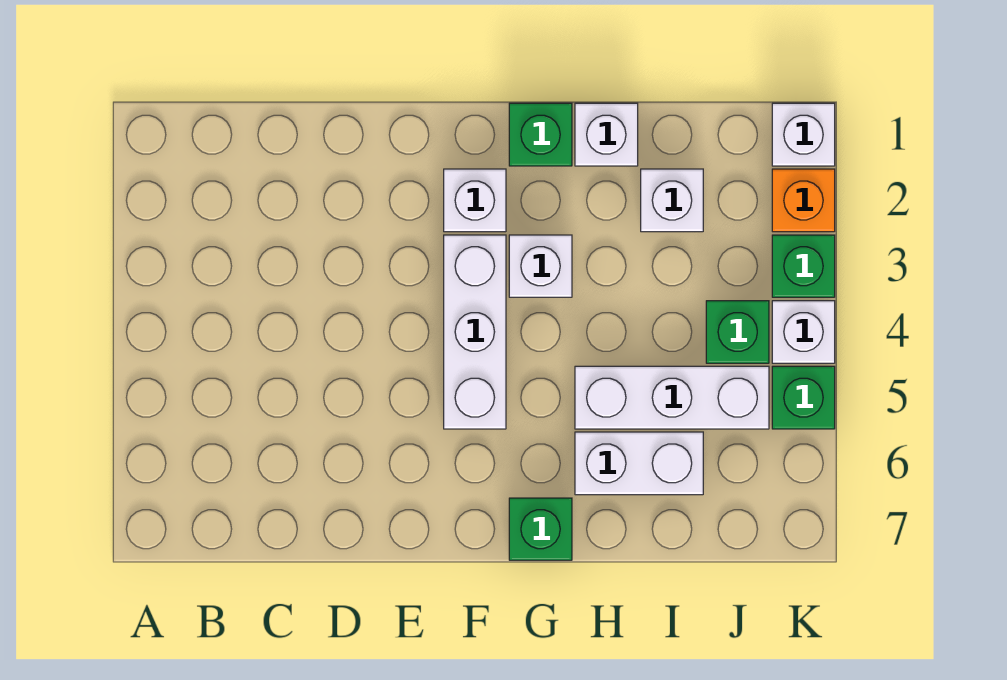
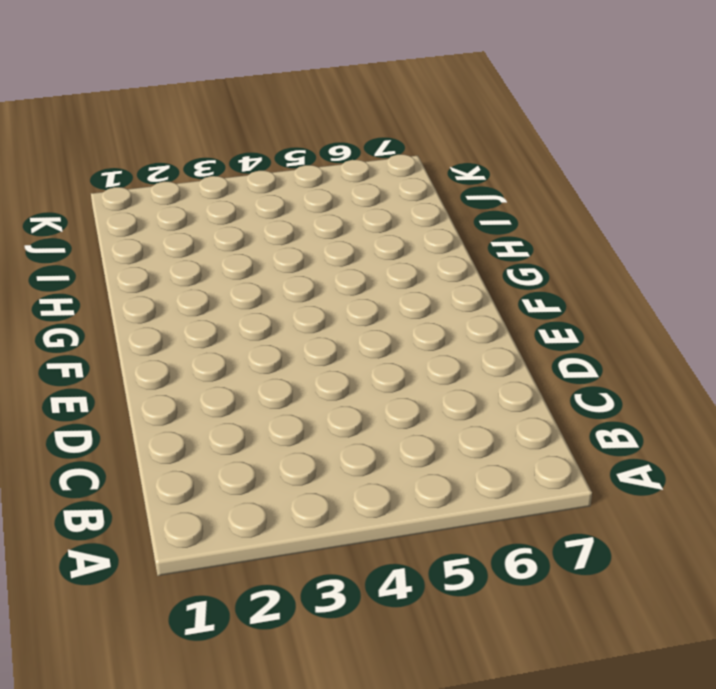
none -> white brick F2 level 1
none -> white brick F3:F5 level 1
none -> green brick G1 level 1

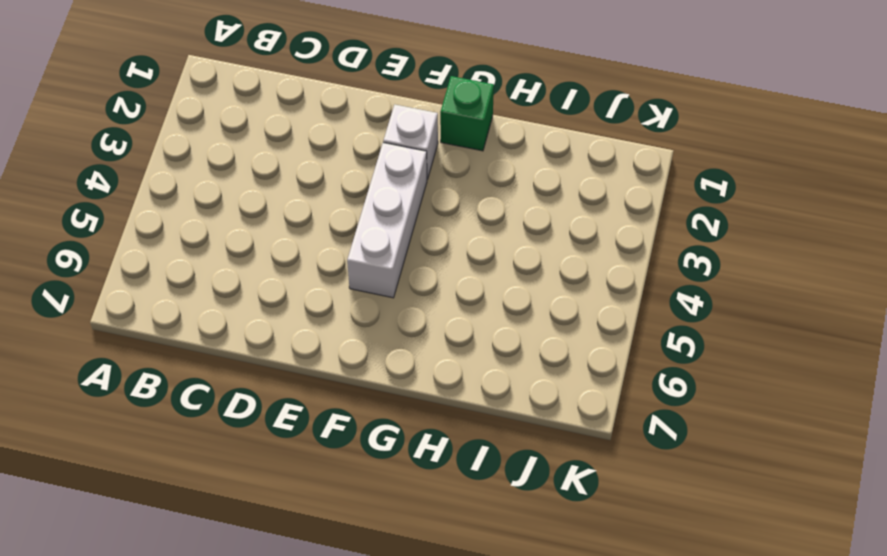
none -> white brick G3 level 1
none -> green brick G7 level 1
none -> white brick H1 level 1

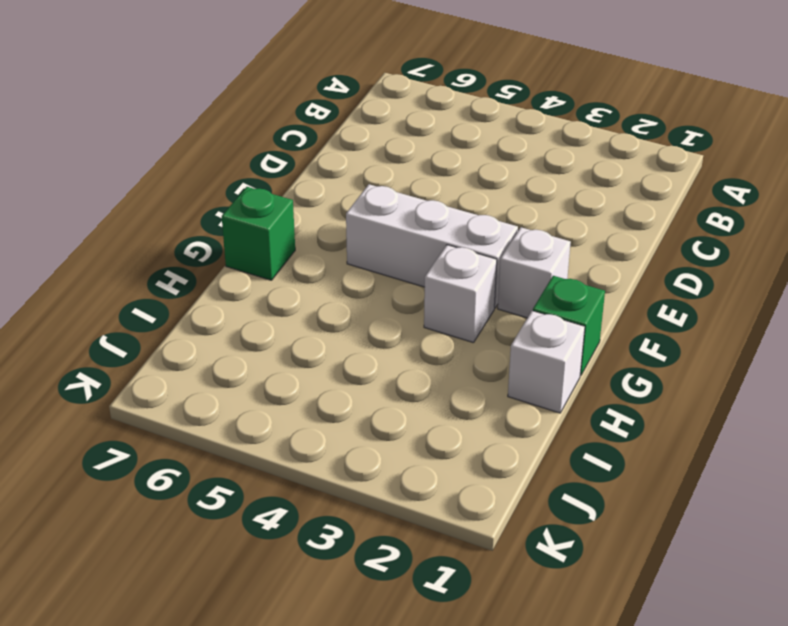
none -> white brick H5:J5 level 1
none -> white brick H6:I6 level 1
none -> white brick I2 level 1

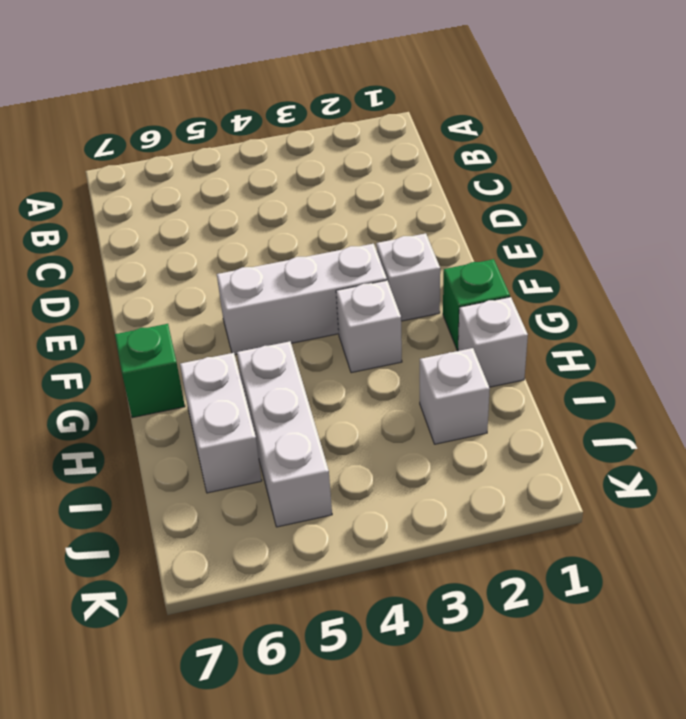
none -> green brick J4 level 1
none -> white brick K1 level 1
none -> orange brick K2 level 1

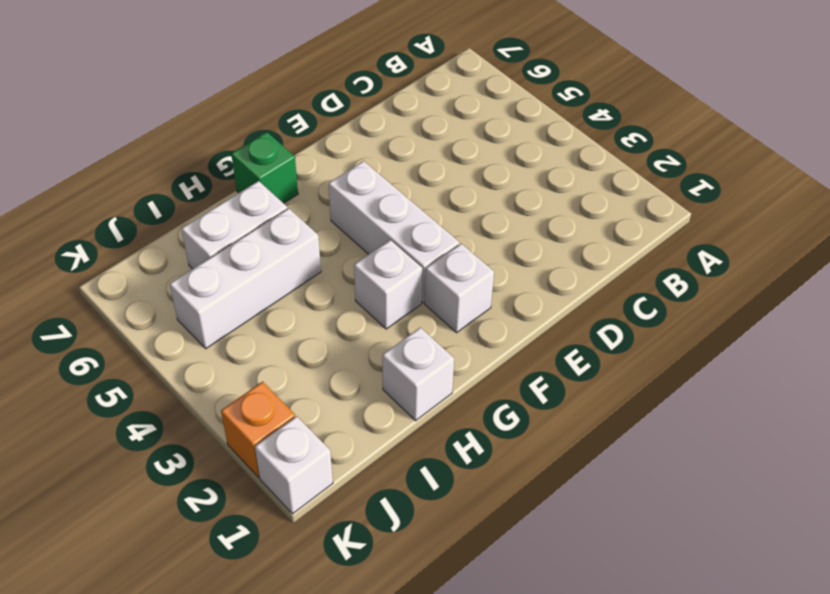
none -> green brick G1 level 1
none -> white brick I2 level 1
none -> green brick J4 level 1

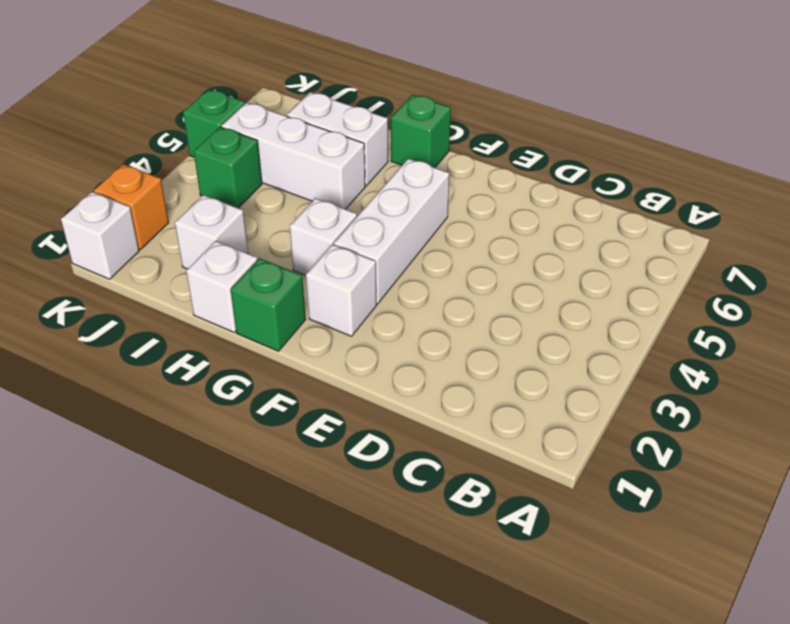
none -> green brick K3 level 1
none -> white brick K4 level 1

